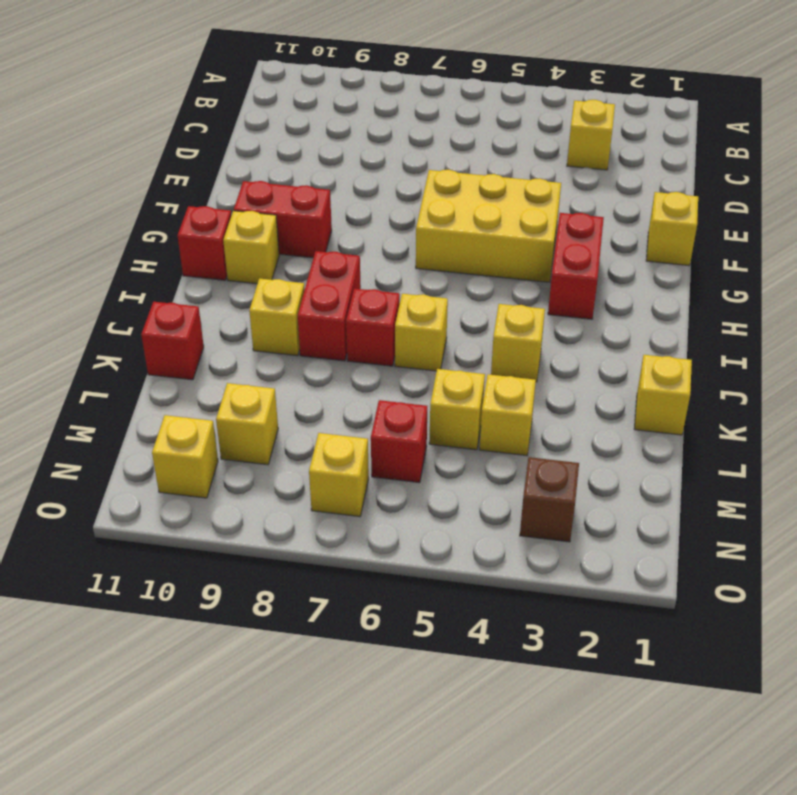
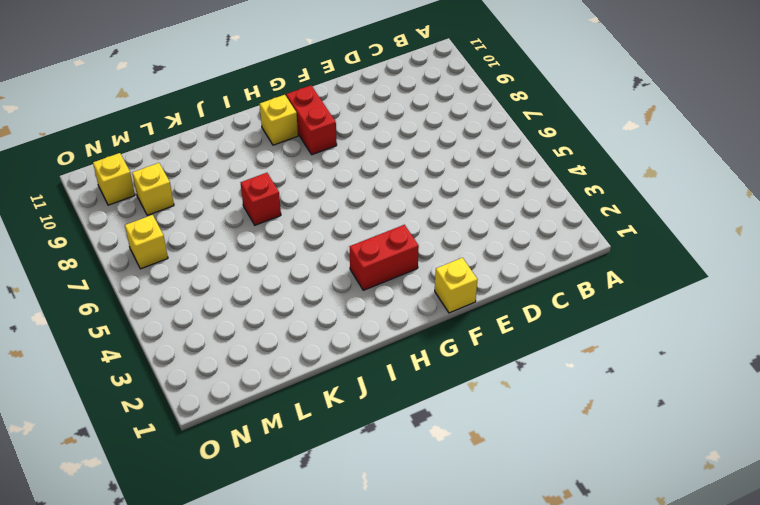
none -> yellow brick C3 level 1
none -> yellow brick F4:G6 level 1
none -> red brick H11 level 1

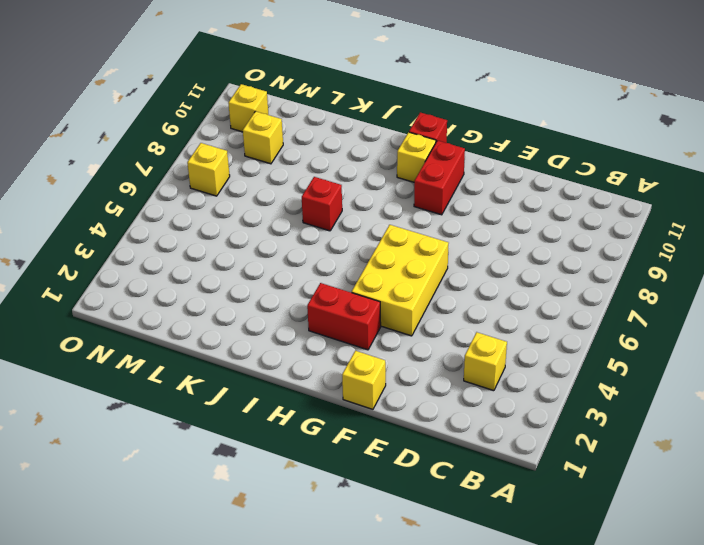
none -> red brick I8:J8 level 1
none -> yellow brick J4 level 1
none -> yellow brick J6 level 1

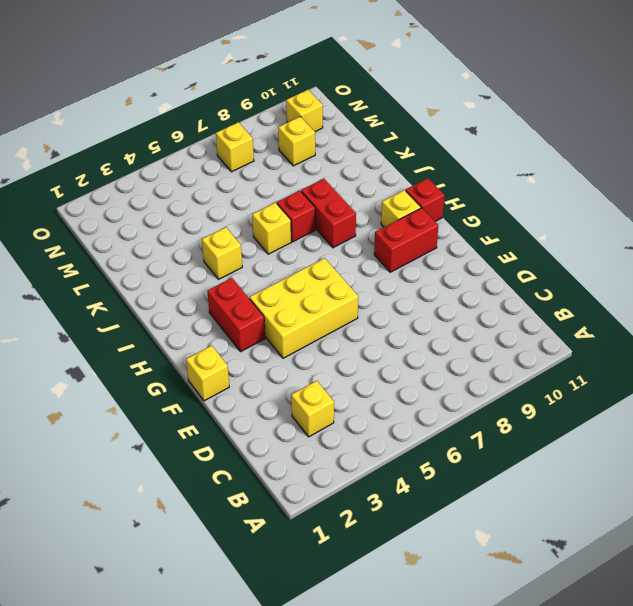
none -> yellow brick J9 level 1
none -> yellow brick K1 level 1
none -> red brick K11 level 1

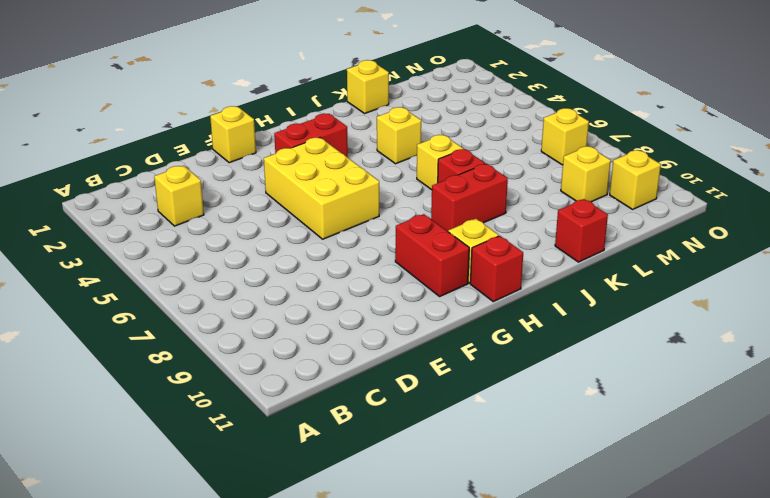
none -> yellow brick J9 level 1
none -> yellow brick L4 level 1
none -> yellow brick L5 level 1

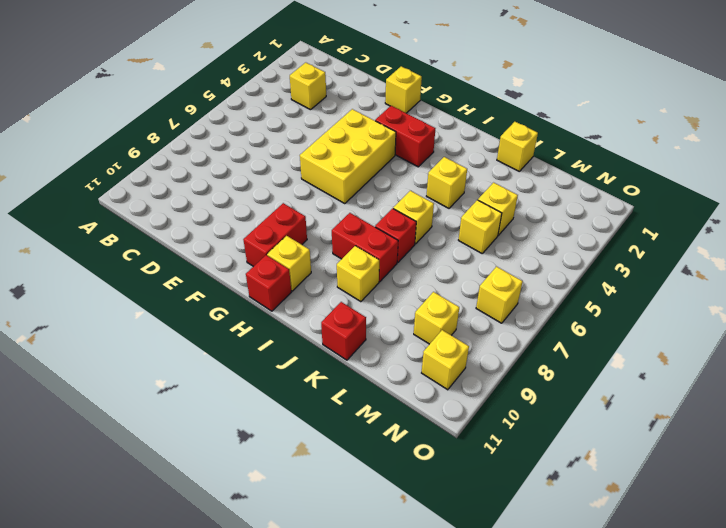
none -> red brick M6 level 1
none -> brown brick N3 level 1

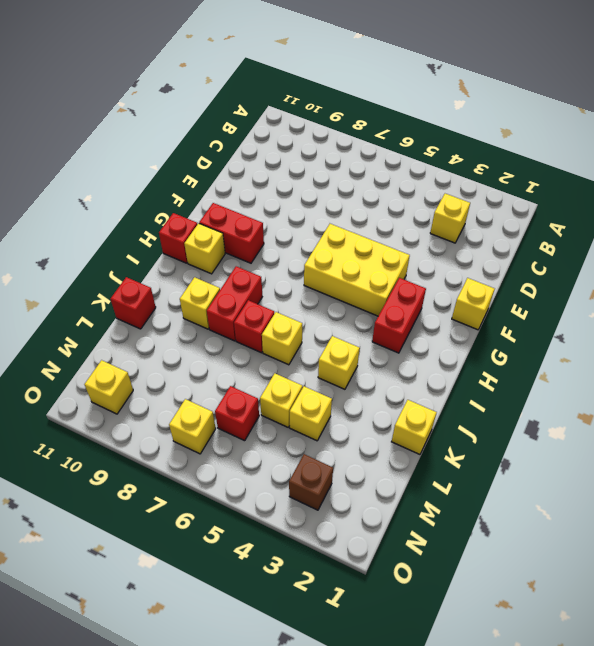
none -> yellow brick M9 level 1

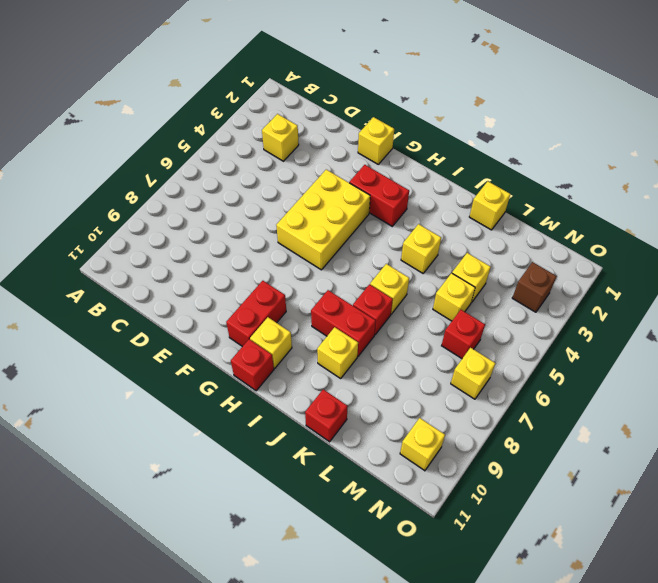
none -> yellow brick M9 level 1

